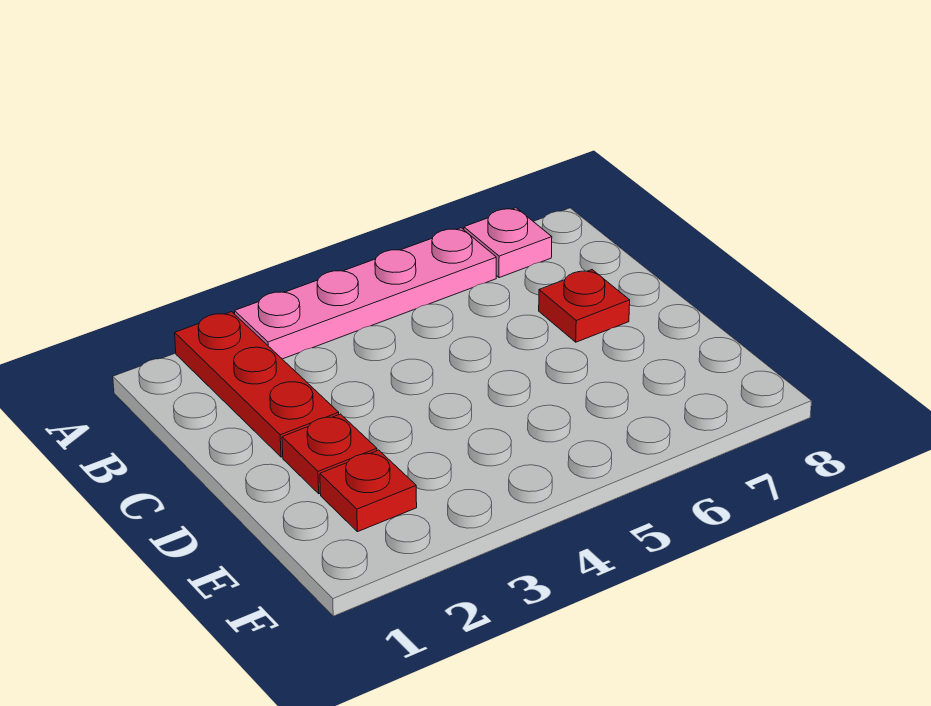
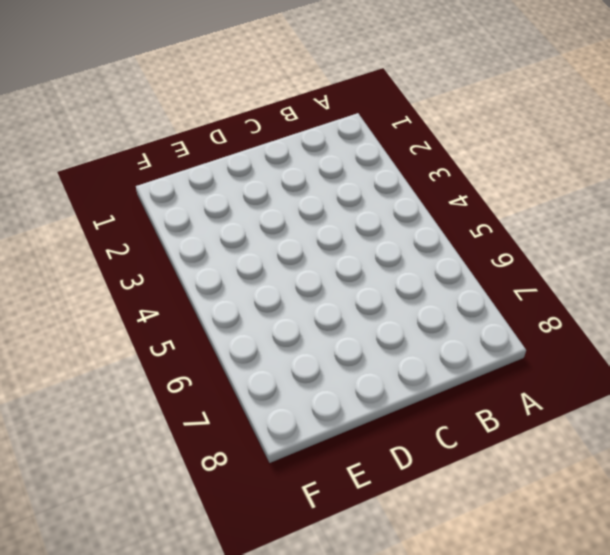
none -> red plate A2:C2 level 1
none -> pink plate A3:A6 level 1

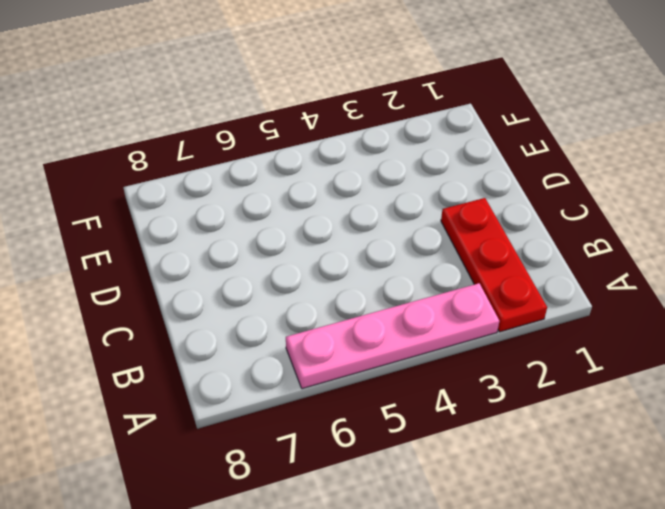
none -> pink plate A7 level 1
none -> red plate C7 level 1

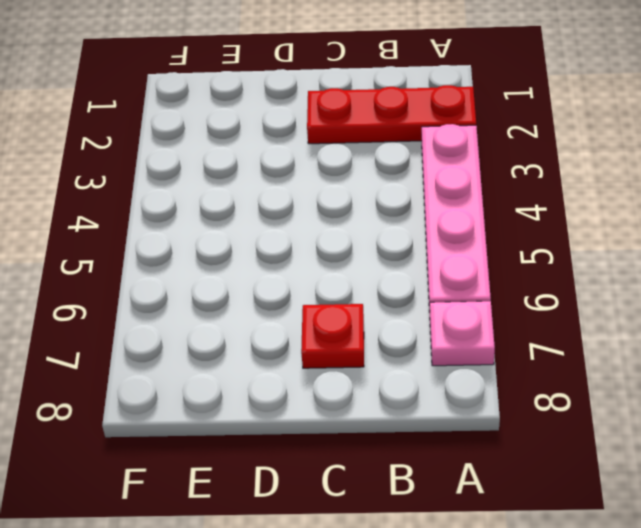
none -> red plate D2 level 1
none -> red plate E2 level 1

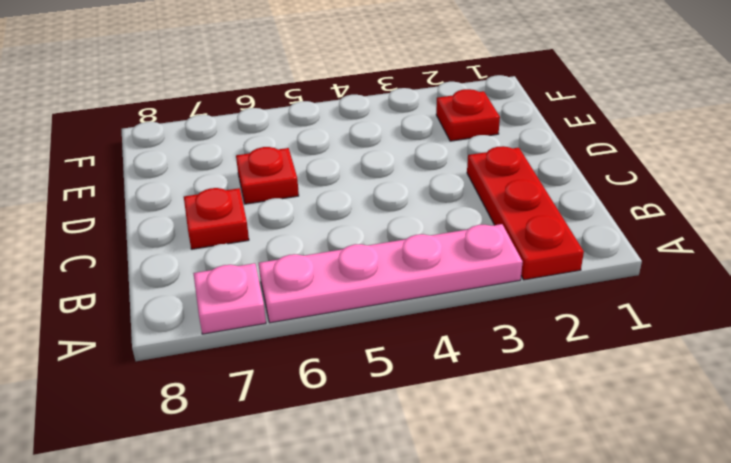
red plate D6 level 1 -> red plate D2 level 1

